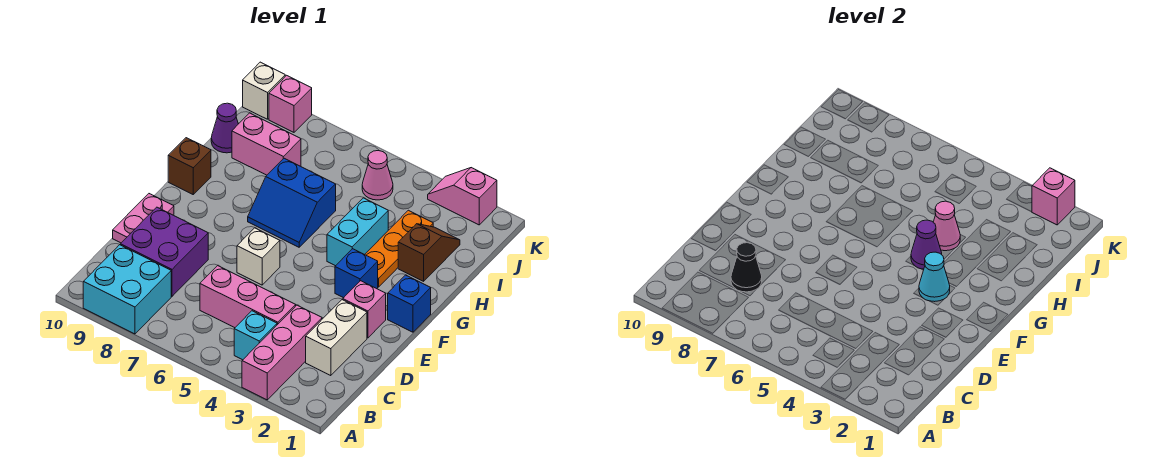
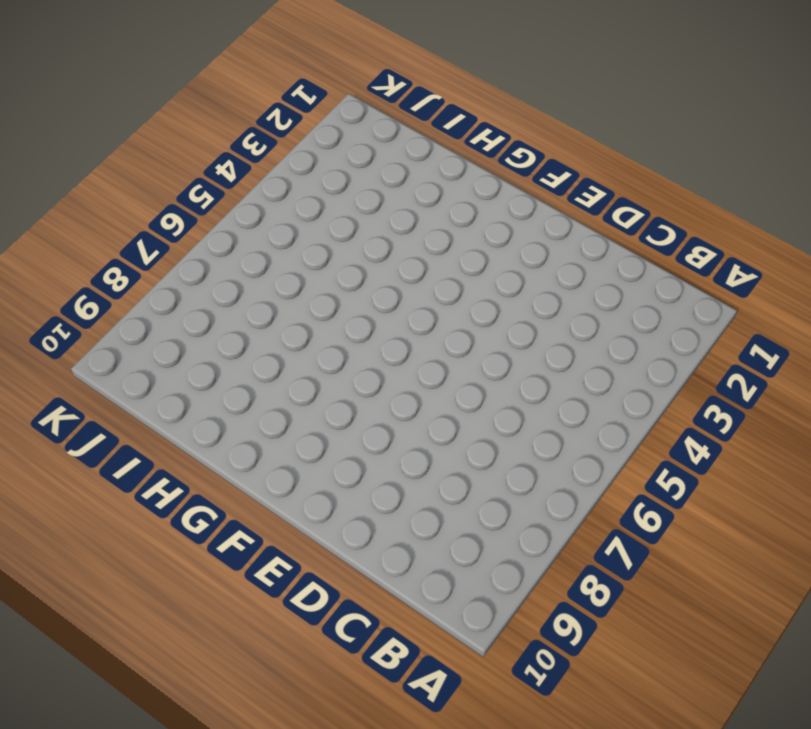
none -> pink brick A3:C3 level 1
none -> cyan brick A8:B9 level 1
none -> cyan brick B4 level 1

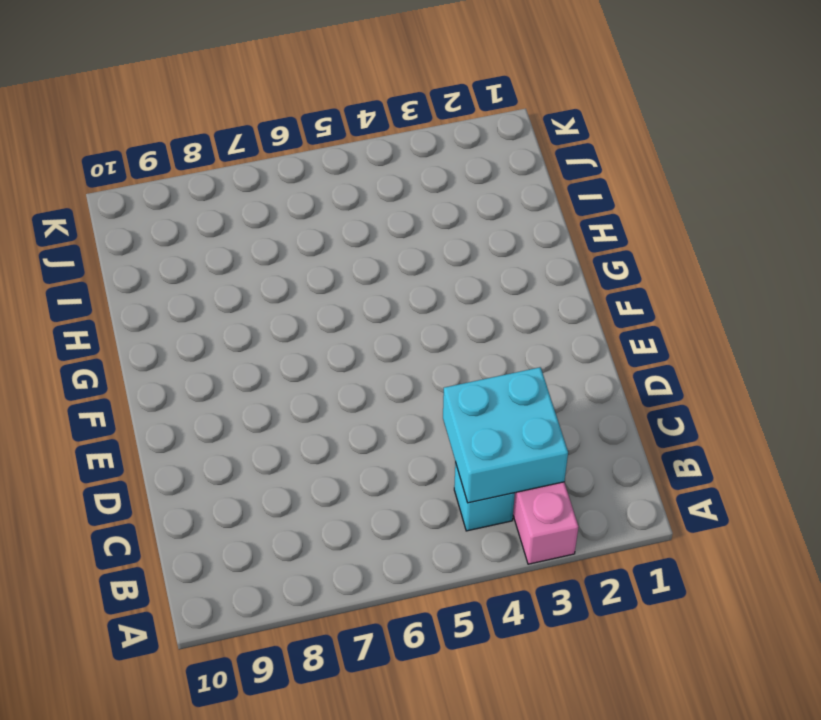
cyan brick B3:C4 level 2 -> cyan brick A8:B9 level 1
none -> white brick C2:D2 level 1
none -> pink brick C4:C6 level 1
none -> purple brick C8:D9 level 1

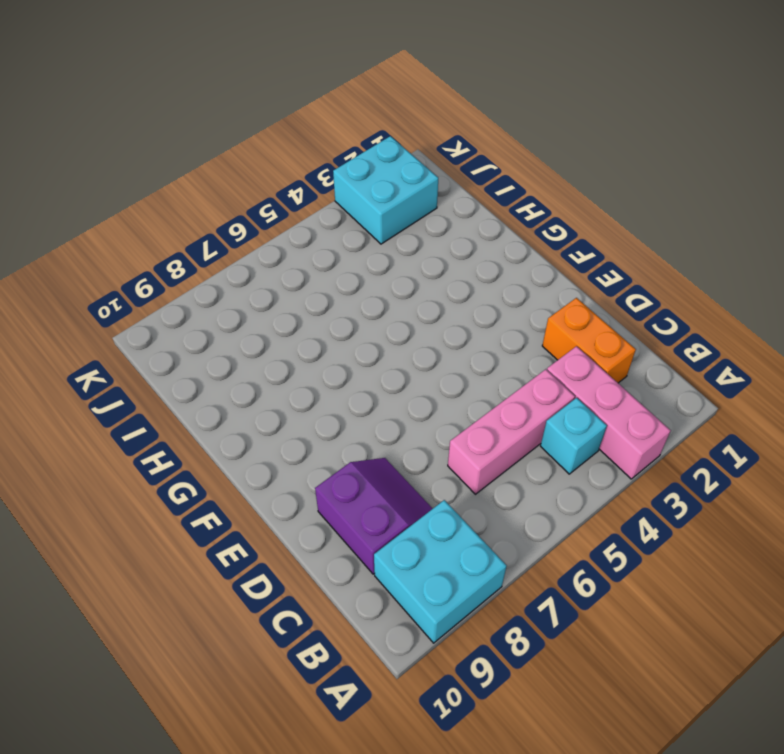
orange brick C2:D2 level 1 -> white brick C2:D2 level 1
purple slope C8:D9 level 1 top 9 -> purple brick C8:D9 level 1
cyan brick J2:K3 level 1 -> pink slope K2:K3 level 1 top 2
none -> pink plate D10:E10 level 1
none -> pink brick E2 level 1
none -> white brick E6 level 1

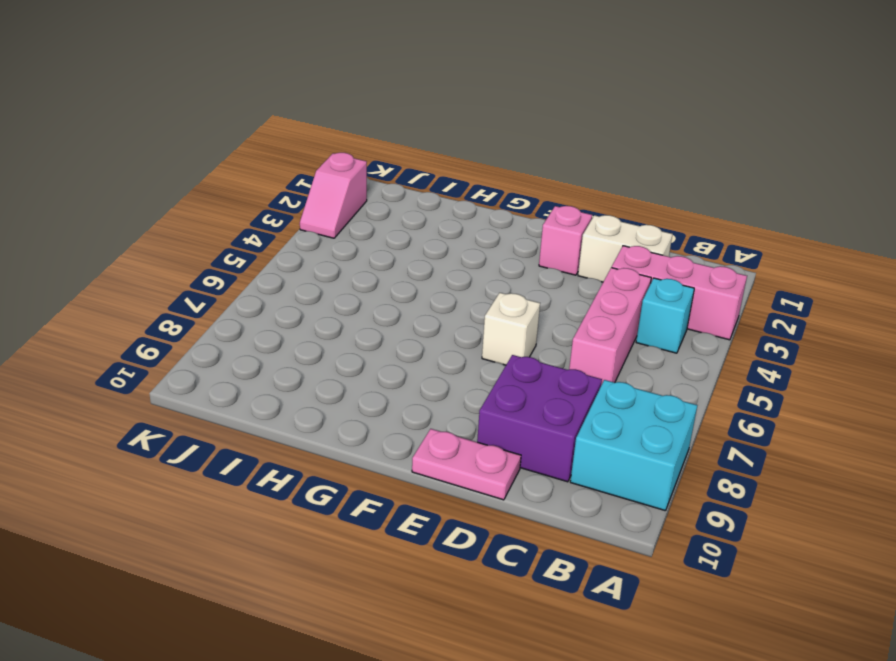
none -> blue brick F1 level 1
none -> blue brick F3 level 1
none -> orange plate G3:I3 level 1

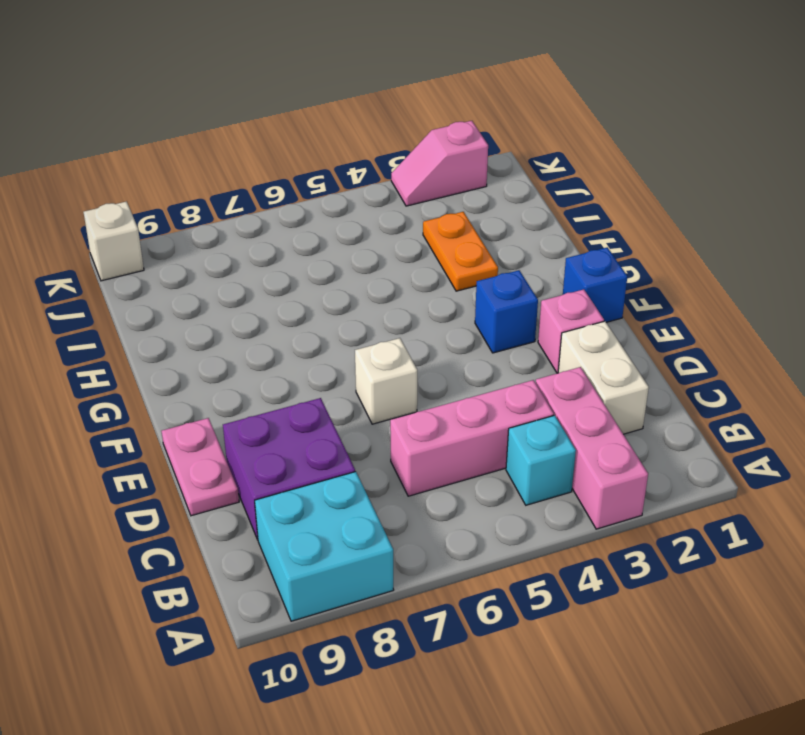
orange plate H3:I3 level 1 -> orange plate G3:I3 level 1
none -> cyan brick G4:H4 level 1
none -> blue slope G6:H7 level 1 top H
none -> brown brick G10 level 1

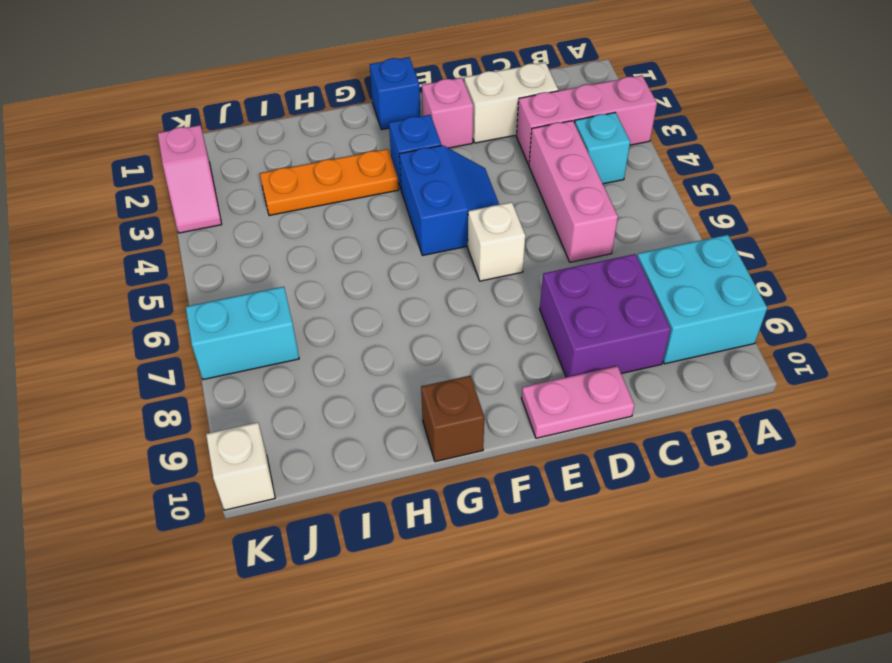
blue slope E4:F5 level 1 top F -> blue slope G6:H7 level 1 top H
cyan brick J7:K7 level 1 -> cyan brick G4:H4 level 1
none -> brown slope H2:I2 level 1 top H
none -> pink brick I8:I9 level 1
none -> purple cone I10 level 1

